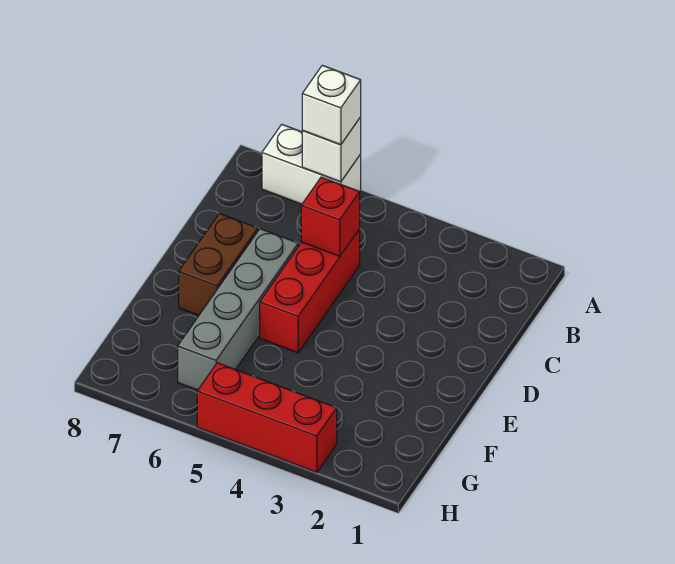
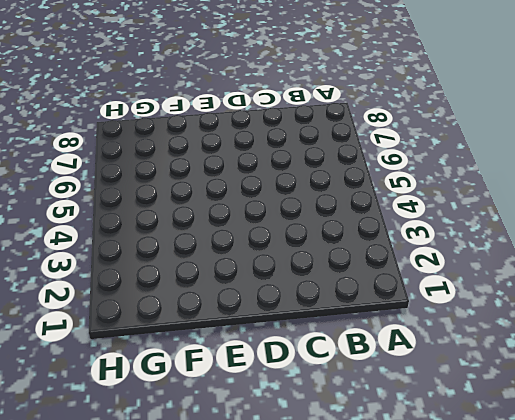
none -> white brick A6:A7 level 1
none -> red brick C5:E5 level 1

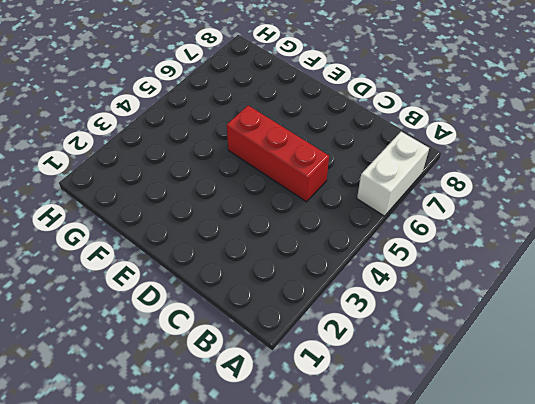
none -> grey brick D6:G6 level 1
none -> brown brick D7:E7 level 1

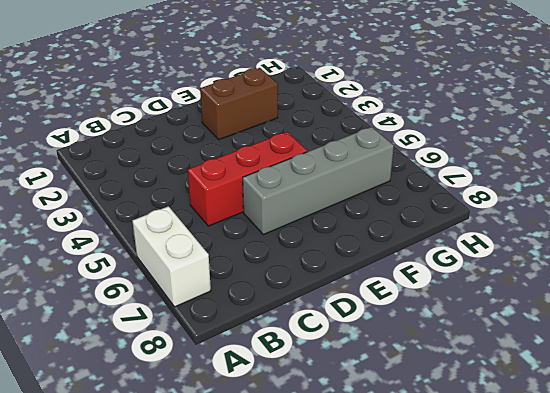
brown brick E2:F2 level 1 -> brown brick D7:E7 level 1
none -> red brick H3:H5 level 1
none -> white brick A6 level 2

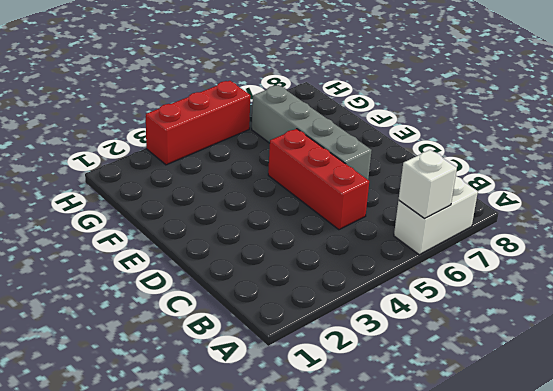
none -> brown brick D7:E7 level 1
none -> red brick C5 level 2

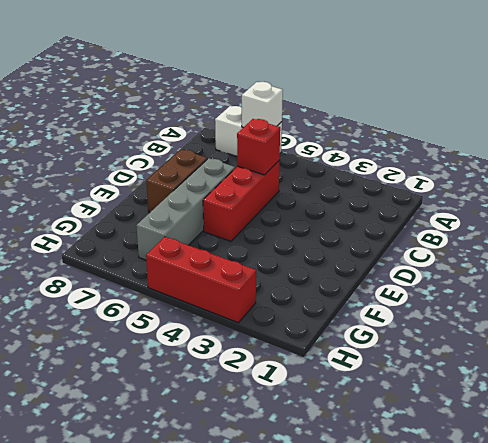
none -> white brick A6 level 3

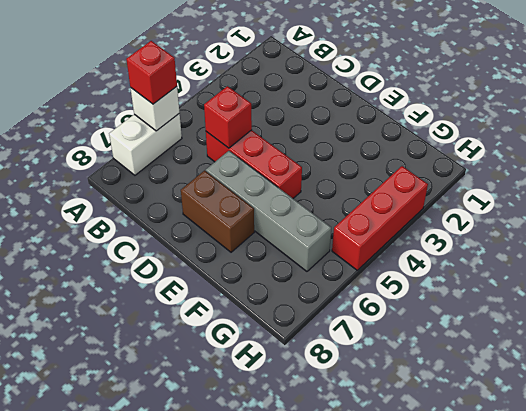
red brick A6 level 3 -> white brick A6 level 3

